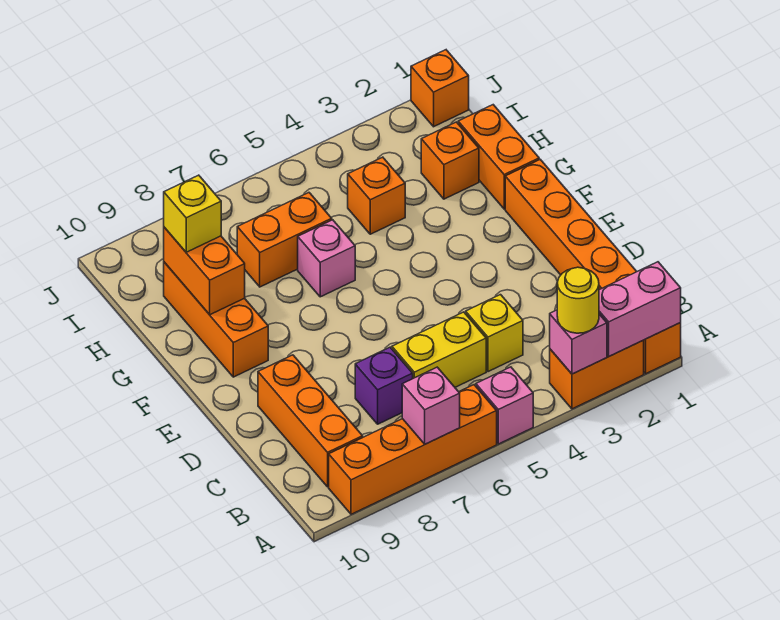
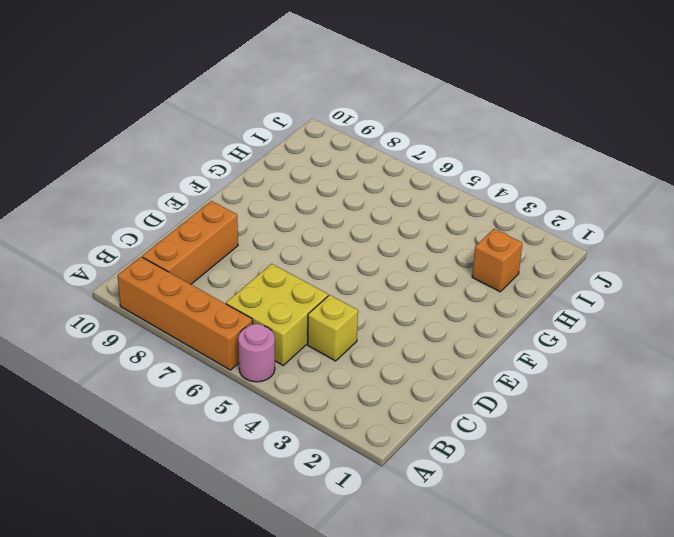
pink round brick A5 level 1 -> pink brick A5 level 1
yellow brick B5:C6 level 1 -> yellow brick C5:C6 level 1
none -> orange brick A1:F1 level 1
none -> orange brick A2:A3 level 1
none -> purple brick C7 level 1

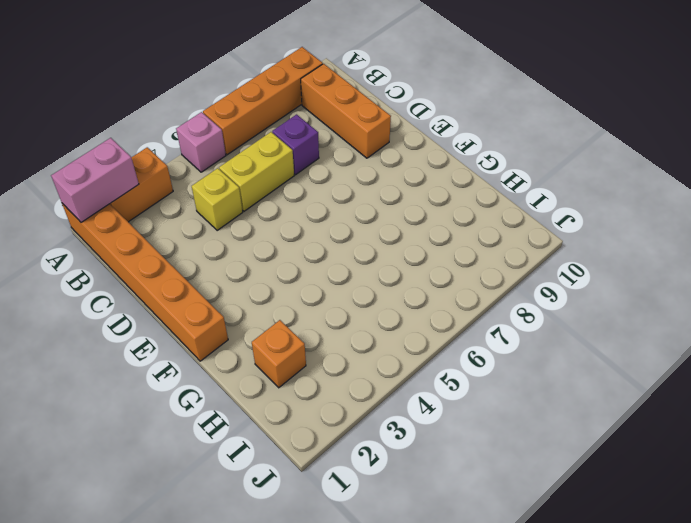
none -> orange brick F9:H9 level 1
none -> orange brick G1:H1 level 1
none -> pink brick G6 level 1

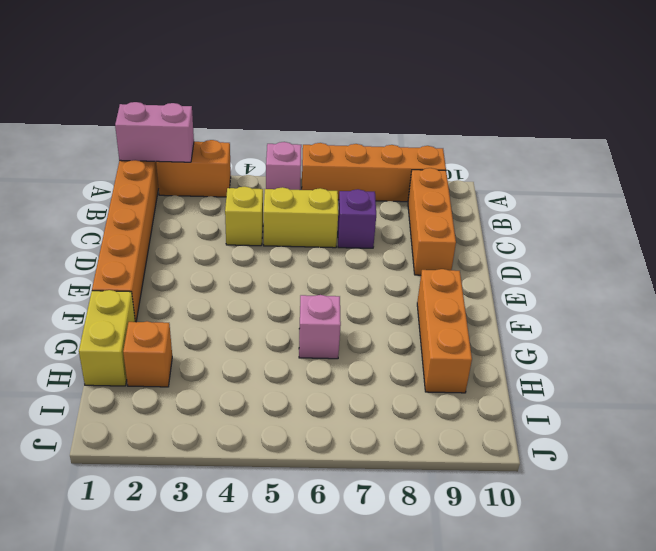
yellow brick G1:H1 level 1 -> orange brick G1:H1 level 1
none -> orange brick H4 level 1
none -> orange brick H6:H7 level 1
none -> orange brick J1 level 1

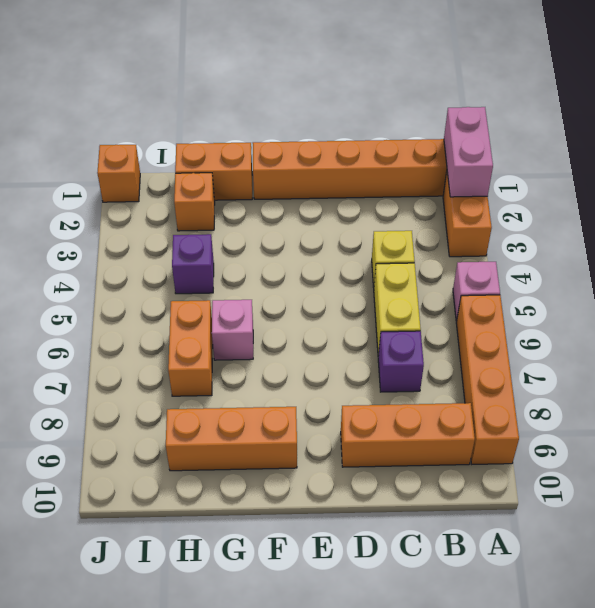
purple brick H4 level 1 -> orange brick H4 level 1
none -> pink brick A3 level 2
none -> pink brick A7 level 2
none -> orange brick G9:H9 level 2

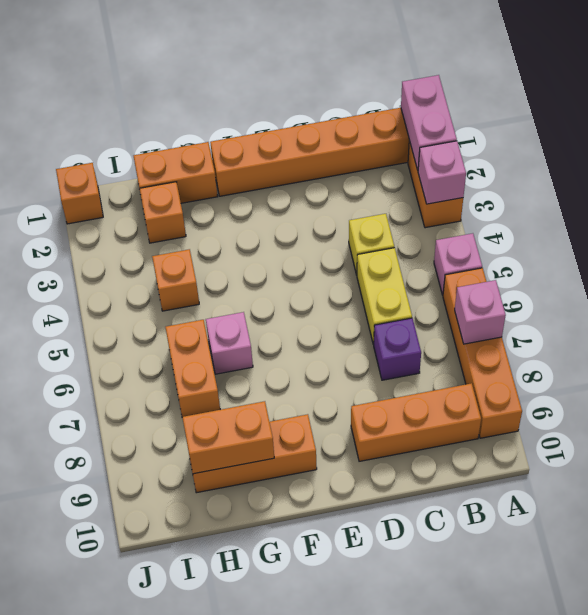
none -> yellow round brick A3 level 3
none -> yellow brick H9 level 3

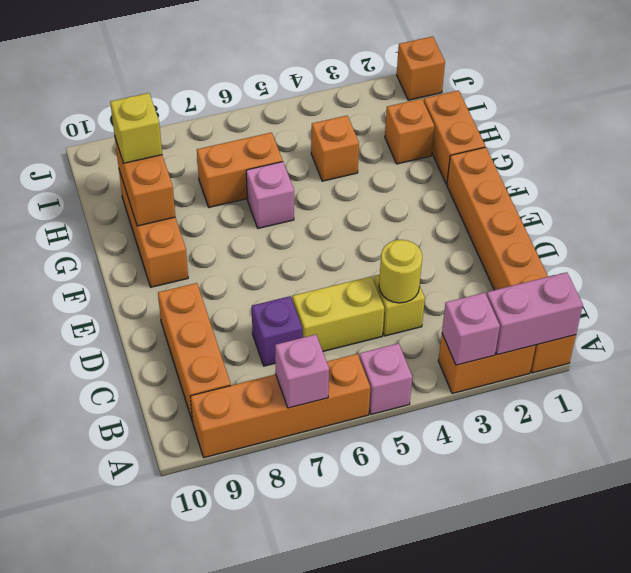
yellow round brick C4 level 2 -> yellow round brick A3 level 3

